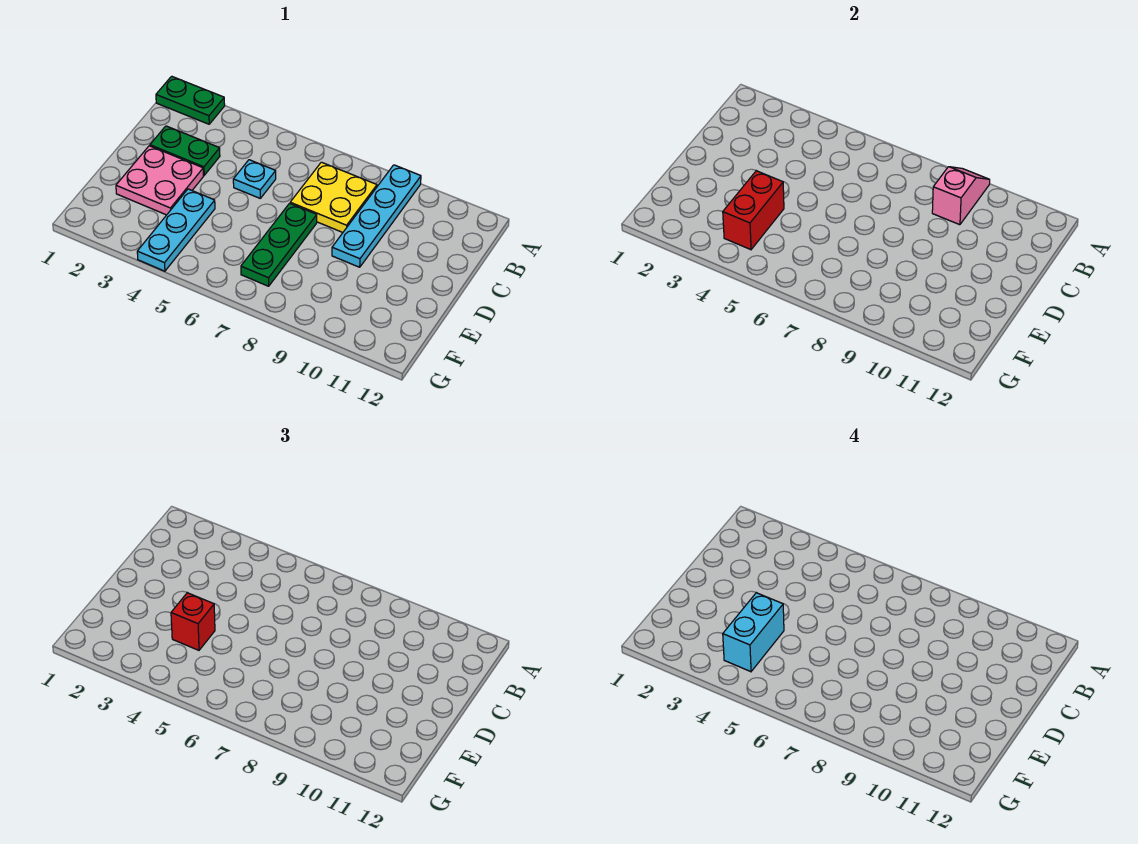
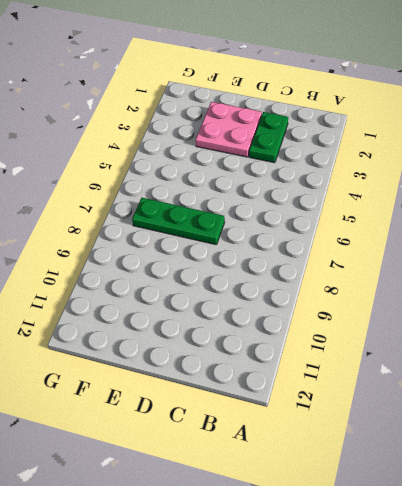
none -> green plate A1:A2 level 1
none -> cyan plate A9:D9 level 1
none -> yellow plate B7:C8 level 1

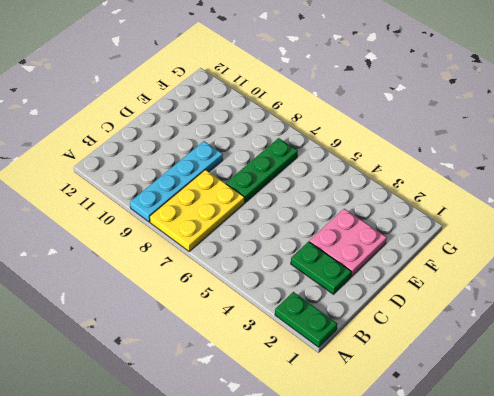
yellow plate A7:C8 level 1 -> yellow plate B7:C8 level 1
none -> cyan plate C5 level 1
none -> cyan plate E4:G4 level 1
none -> pink slope A9:B9 level 2 top B

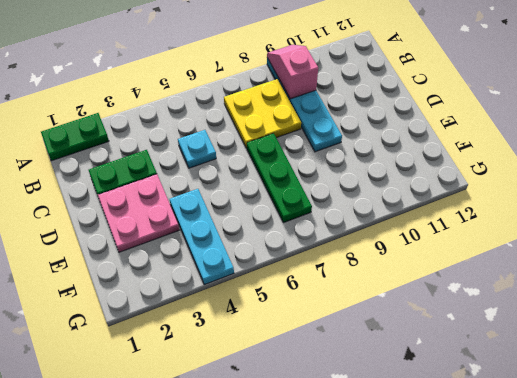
none -> red brick E4:F4 level 2
none -> red brick E4 level 3
none -> cyan brick E4:F4 level 4

